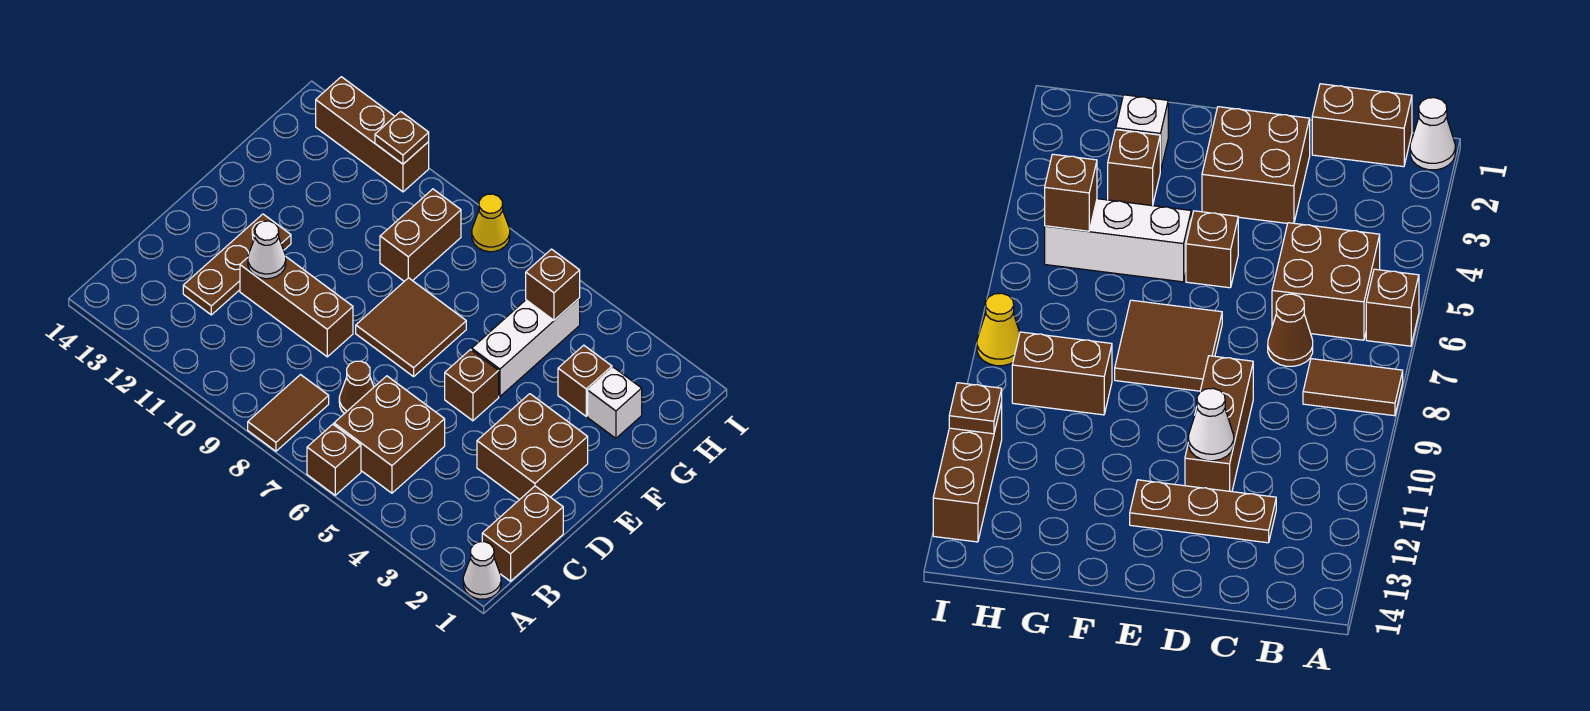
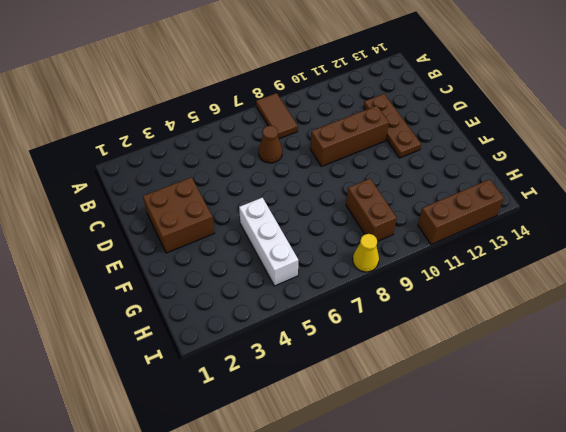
none -> white cone A1 level 1
none -> brown brick A6 level 1
none -> brown brick B1:C1 level 1

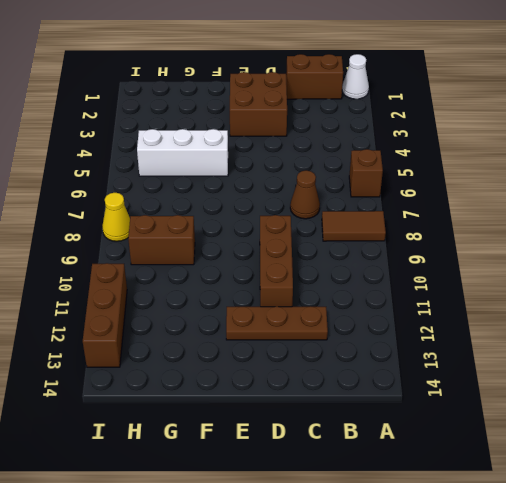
none -> brown brick B5:C6 level 1
none -> brown brick E5 level 1
none -> brown tile E7:F8 level 1

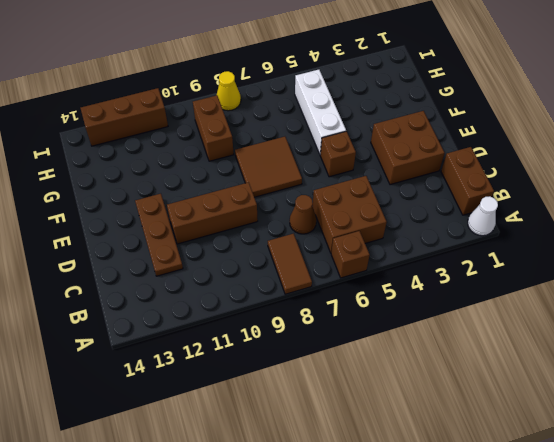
none -> white brick G2 level 1
none -> brown brick G3 level 1
none -> white cone D11 level 2

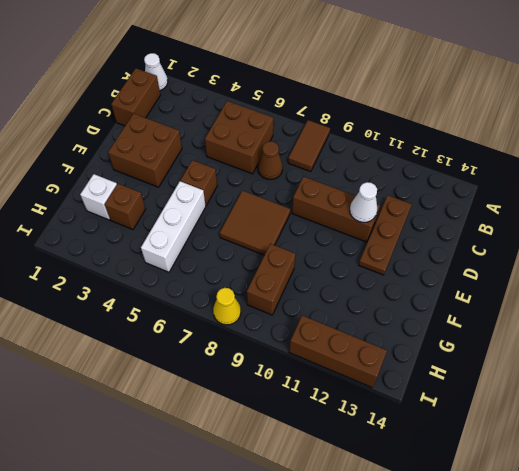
none -> brown brick A6 level 1
none -> brown brick H5 level 2
none -> brown plate I11 level 2

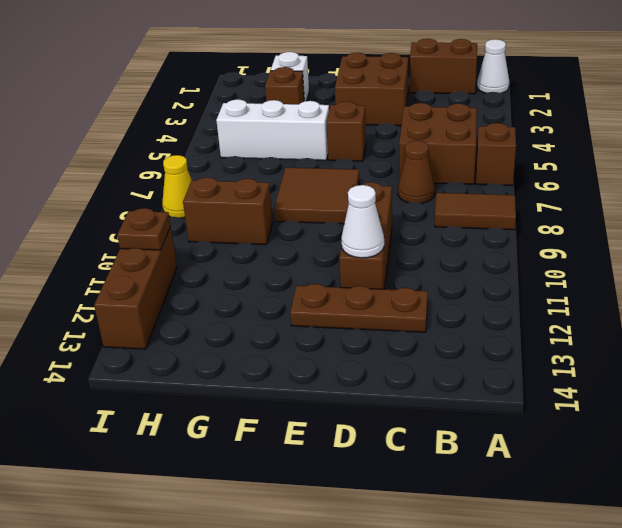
none -> brown brick H5 level 2

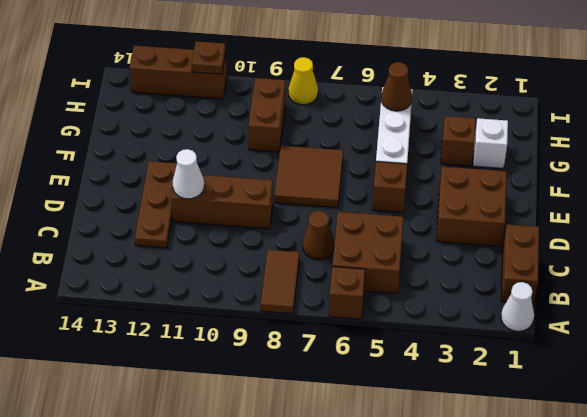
brown cone H5 level 2 -> brown brick H5 level 2

